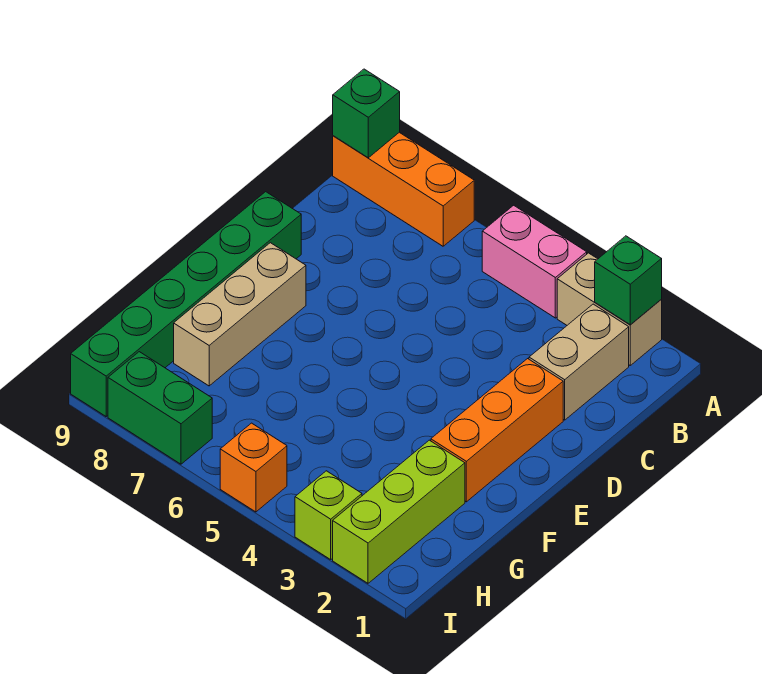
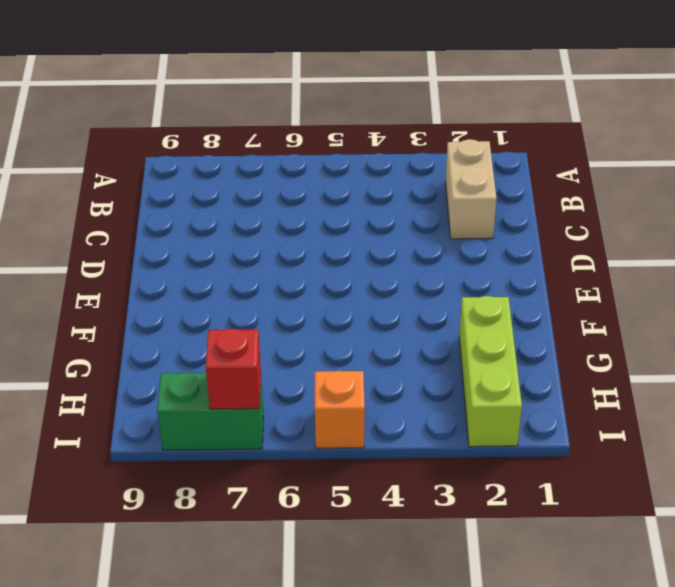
red brick I7 level 2 -> none
none -> tan brick A2:A3 level 1
none -> pink brick A4:A5 level 1
none -> orange brick A7:A9 level 1

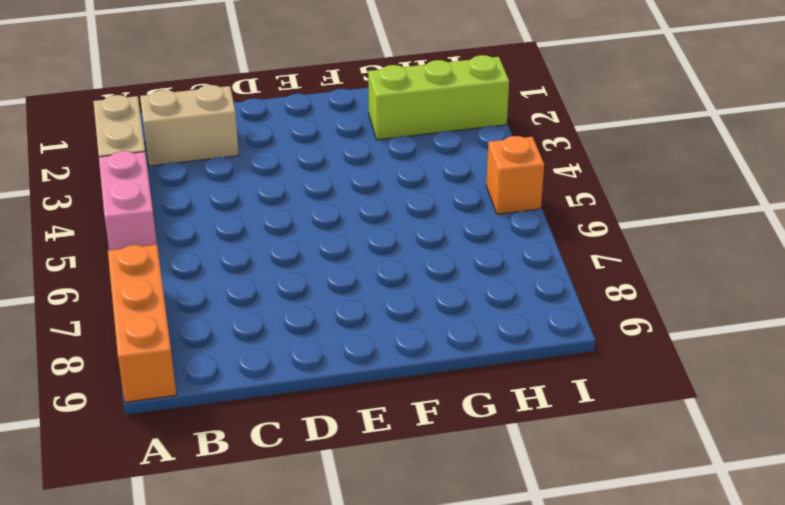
none -> orange brick D2:F2 level 1
none -> green brick D9:I9 level 1
none -> tan brick E8:G8 level 1

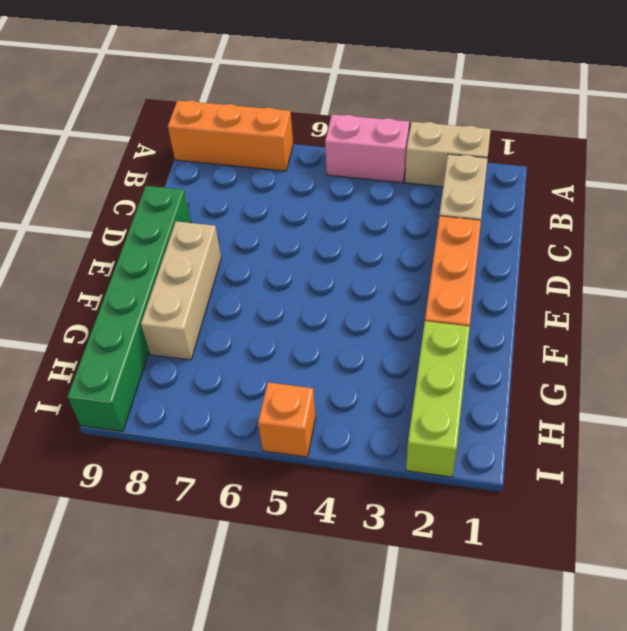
none -> lime brick I3 level 1
none -> green brick I7:I8 level 1
none -> green brick A2 level 2

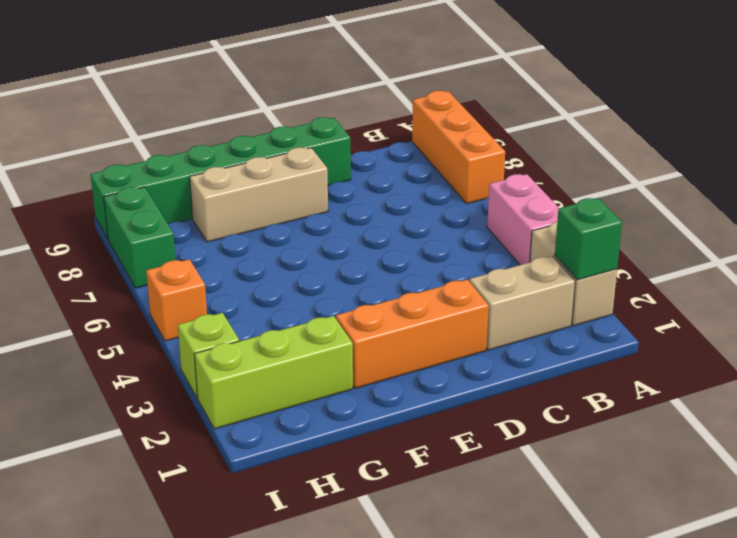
none -> green brick A9 level 2

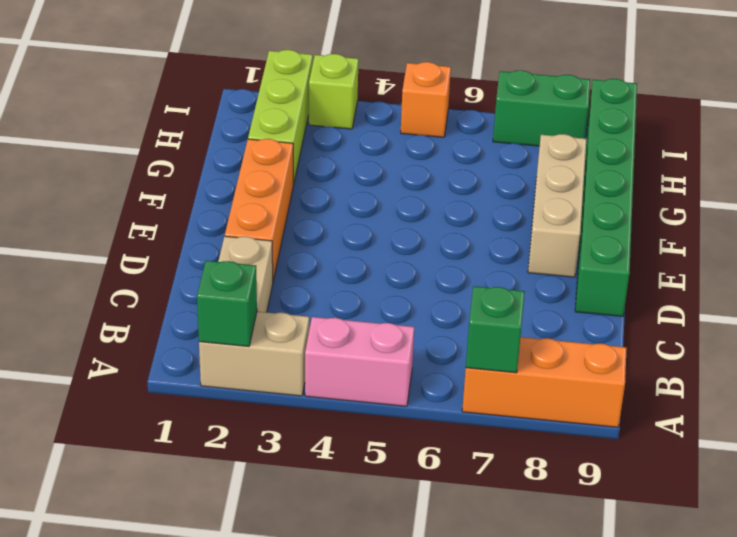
green brick A7 level 2 -> green brick A9 level 2

